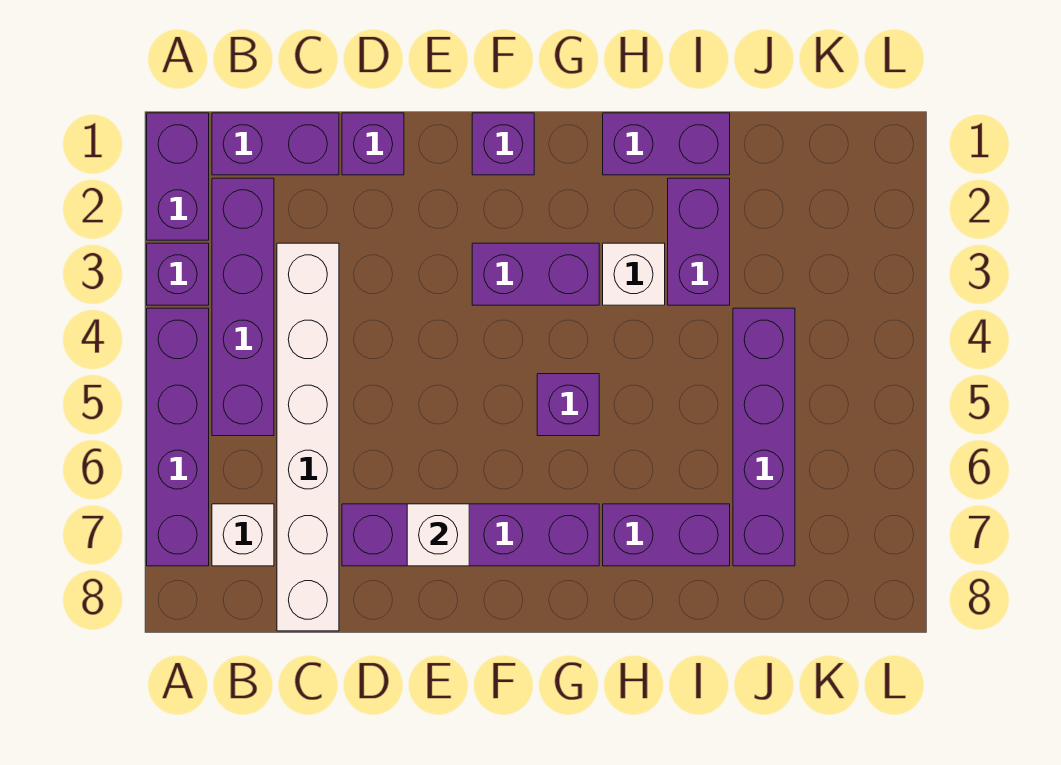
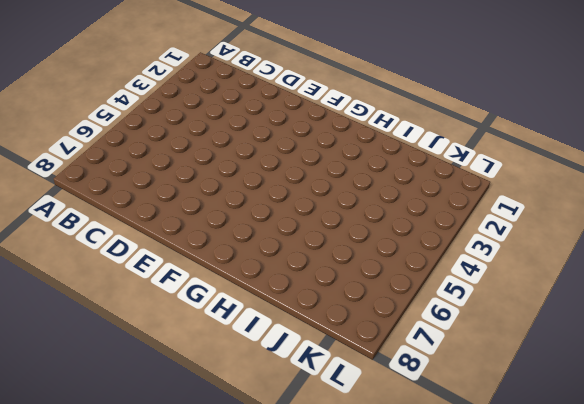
none -> purple brick A1:A2 level 1
none -> purple brick A3 level 1
none -> purple brick A4:A7 level 1

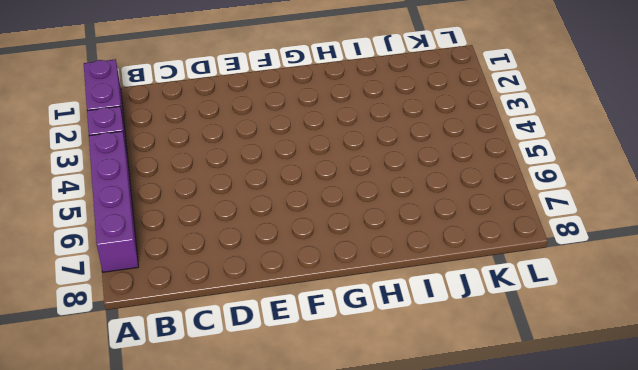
none -> purple brick B1:C1 level 1
none -> purple brick B2:B5 level 1
none -> white brick B7 level 1

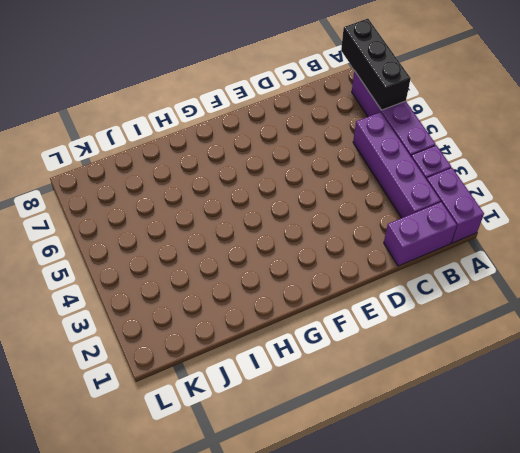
black brick A6:A8 level 2 -> none
none -> white brick B7 level 1
none -> white brick C3:C8 level 1
none -> purple brick D1 level 1

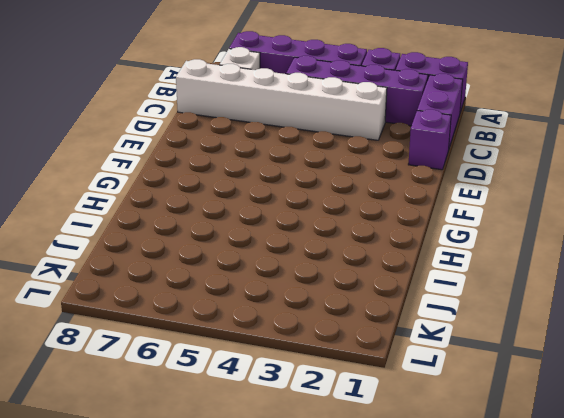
none -> purple brick D7:G7 level 1
none -> purple brick F1 level 1
none -> purple brick F3:G3 level 1

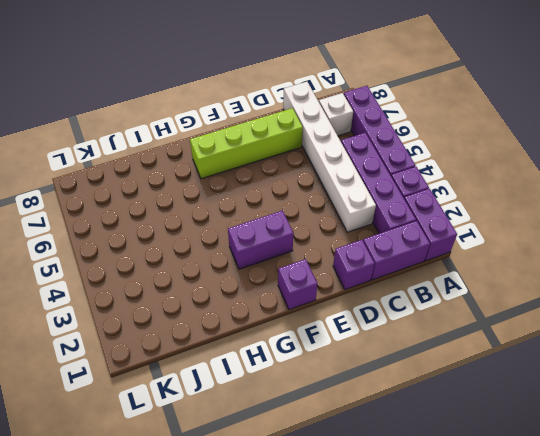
lime brick D7:G7 level 1 -> purple brick D7:G7 level 1
none -> purple brick G5 level 1
none -> purple brick H1:I1 level 1
none -> white brick H3 level 1

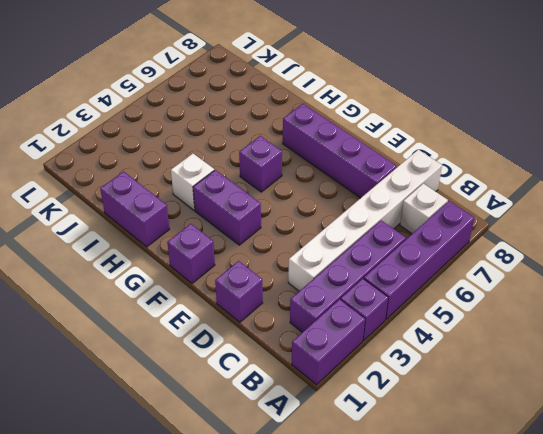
none -> purple brick B1:C1 level 1
none -> purple brick H7:I7 level 1
none -> purple brick I2:I3 level 1

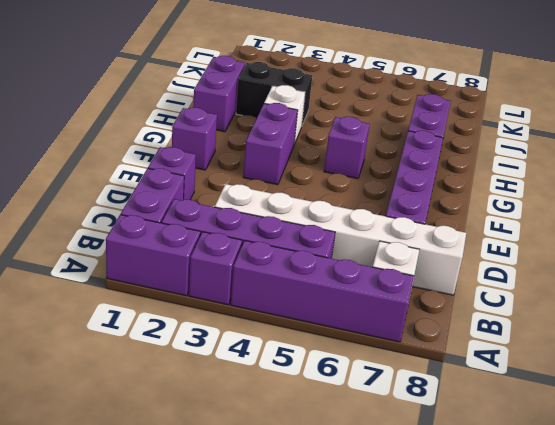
black brick I2:I3 level 1 -> purple brick I2:I3 level 1
none -> purple brick J4:J7 level 1
none -> white brick E7 level 2

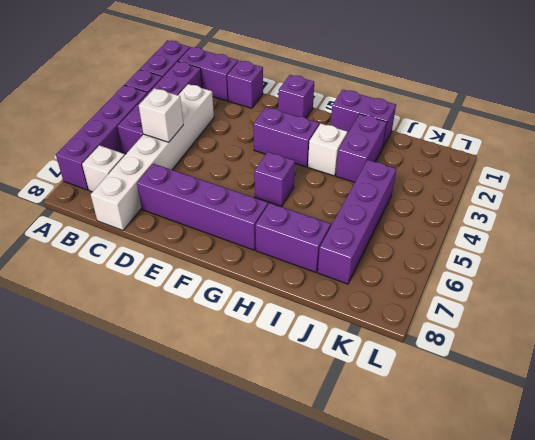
white brick C5 level 2 -> white brick E7 level 2

